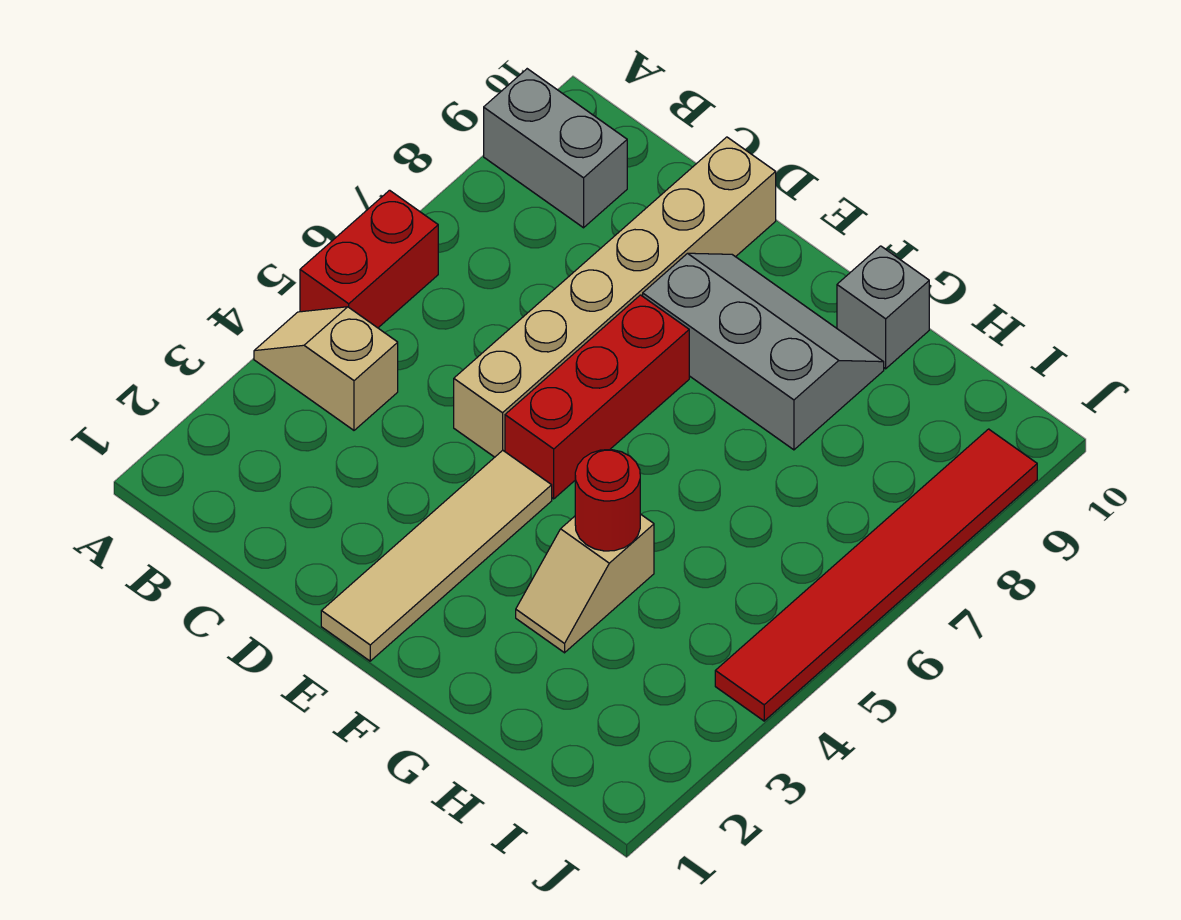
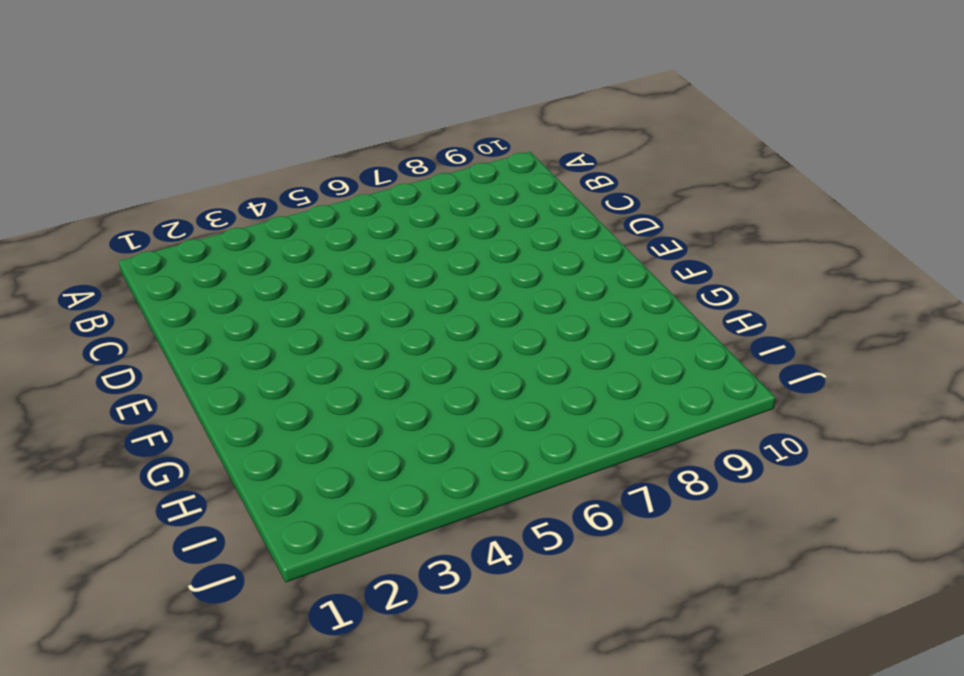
none -> tan slope A4:B4 level 1 top B
none -> red brick A5:A6 level 1

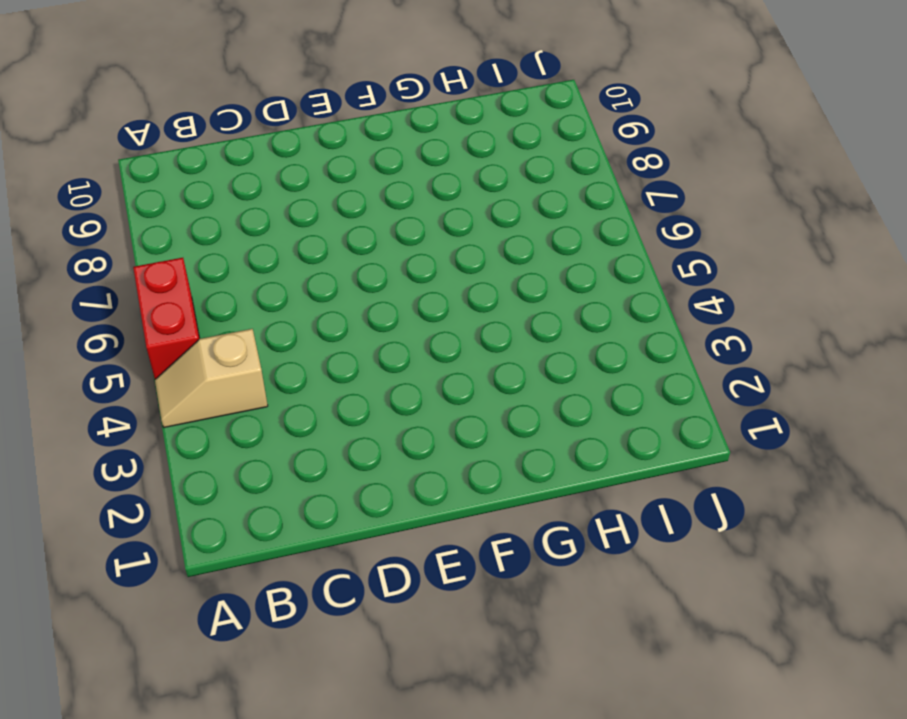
none -> grey brick A9:B9 level 1
none -> tan brick D5:D10 level 1

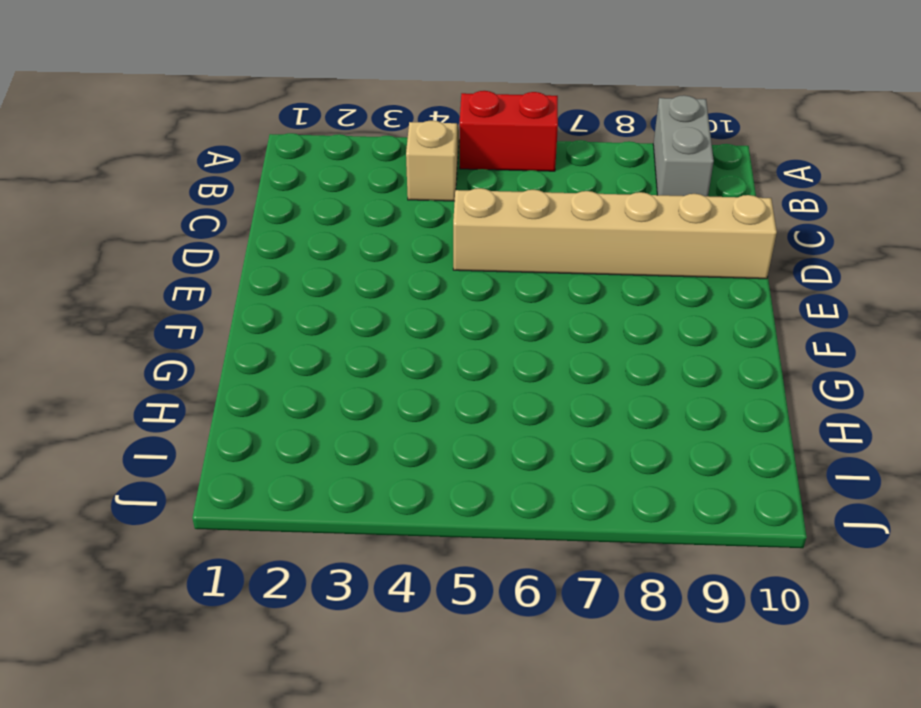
none -> tan tile E1:E4 level 1
none -> red brick E5:E7 level 1

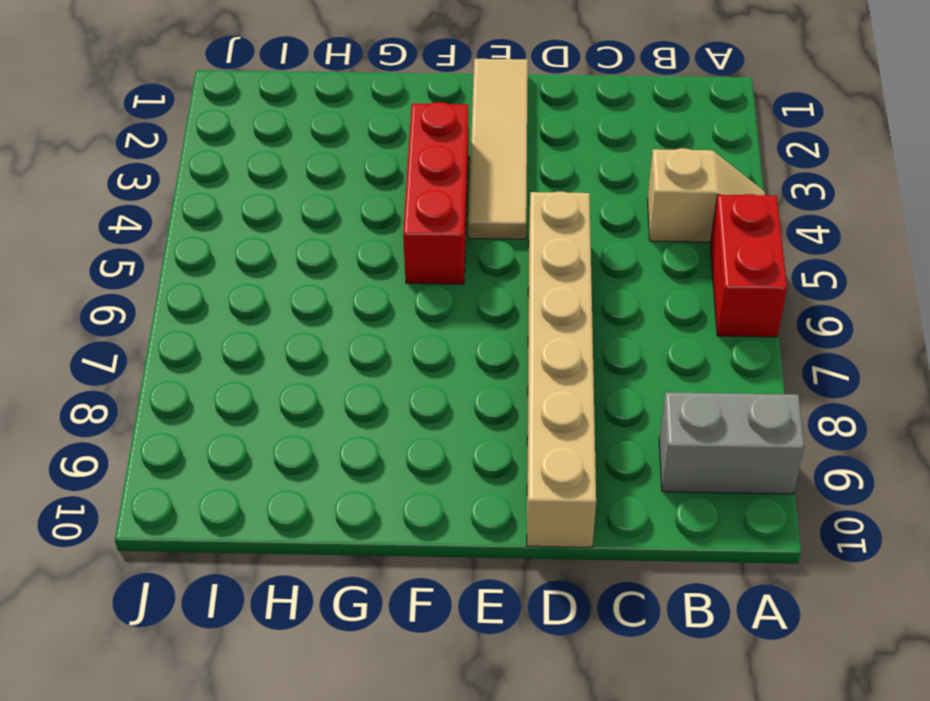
red brick F3:F5 level 1 -> red brick E5:E7 level 1
none -> grey slope E8:G9 level 1 top 8
none -> tan slope G3:G4 level 1 top 4

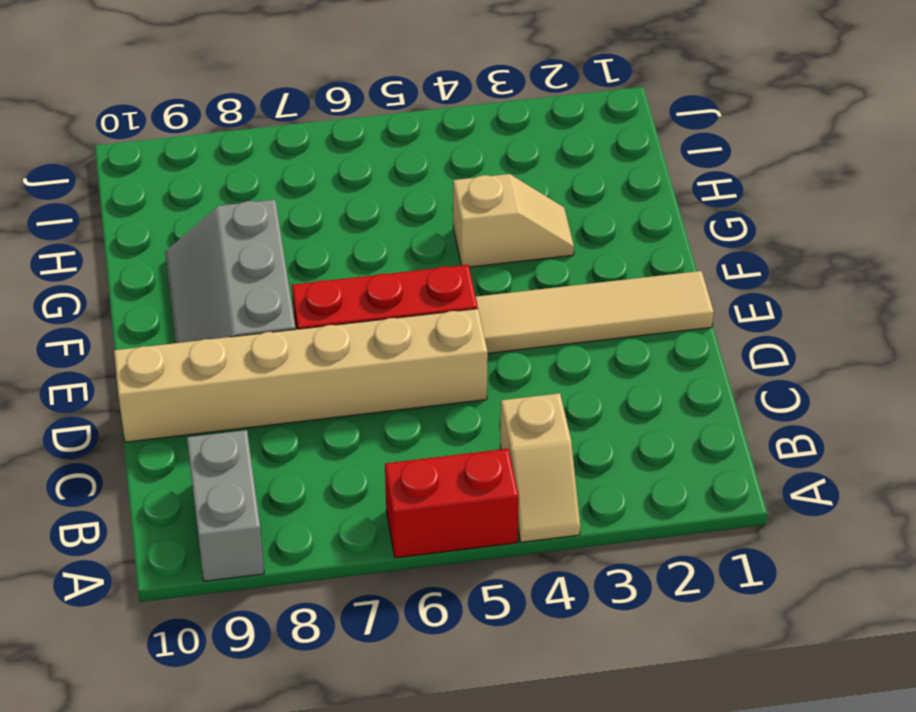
none -> grey brick G10 level 1
none -> red tile J4:J9 level 1

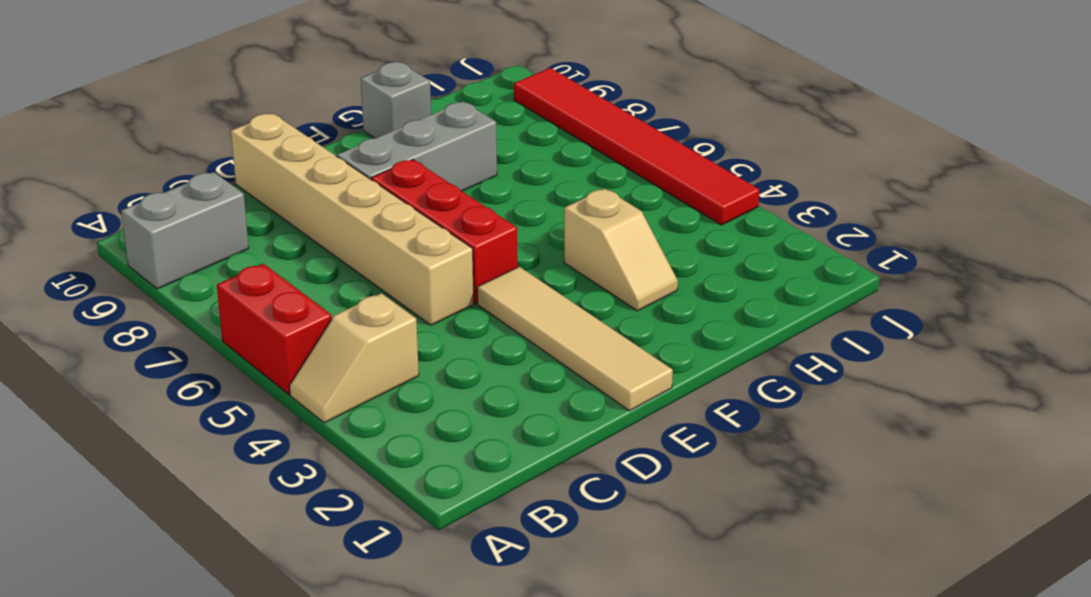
none -> red round brick G4 level 2

